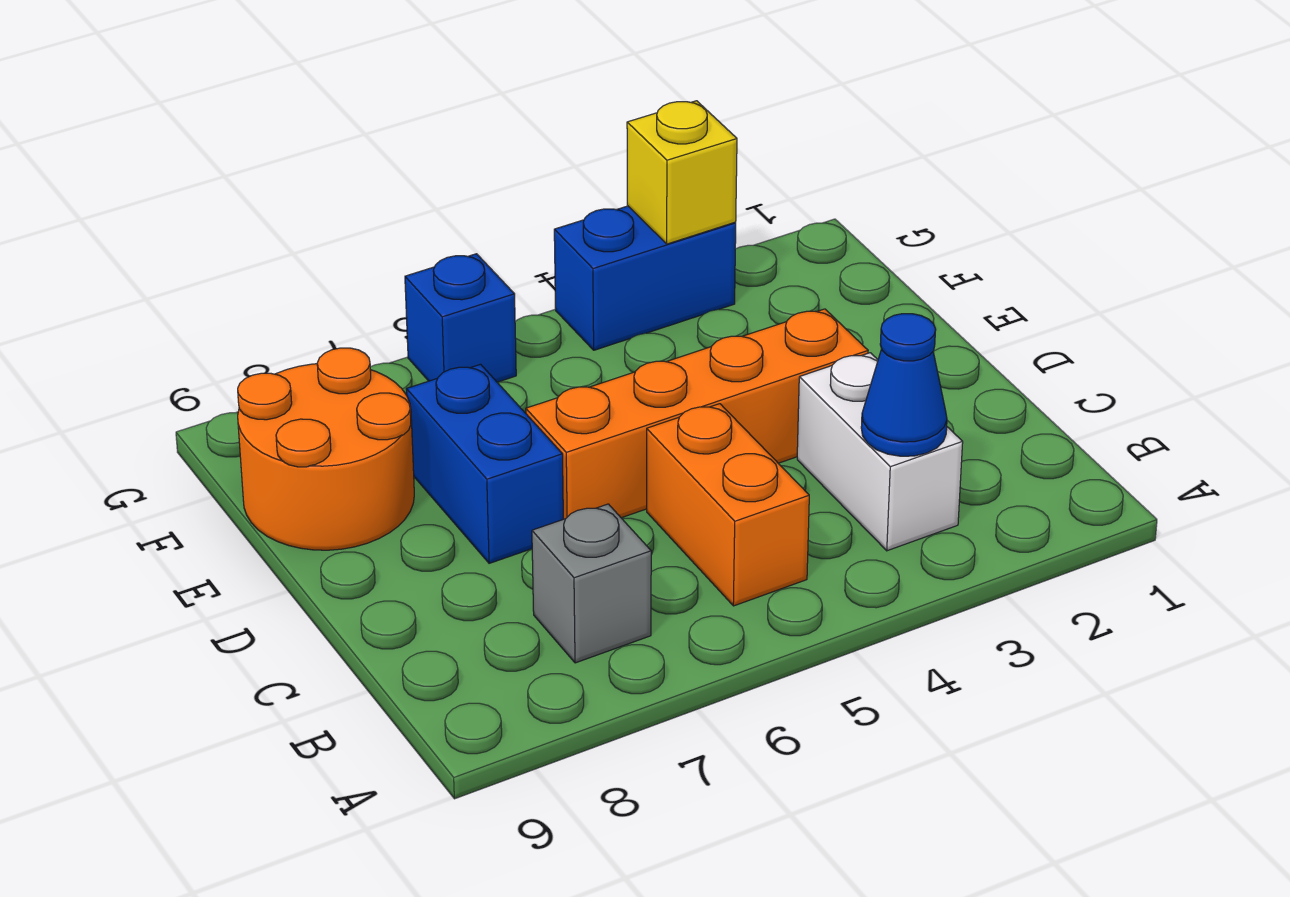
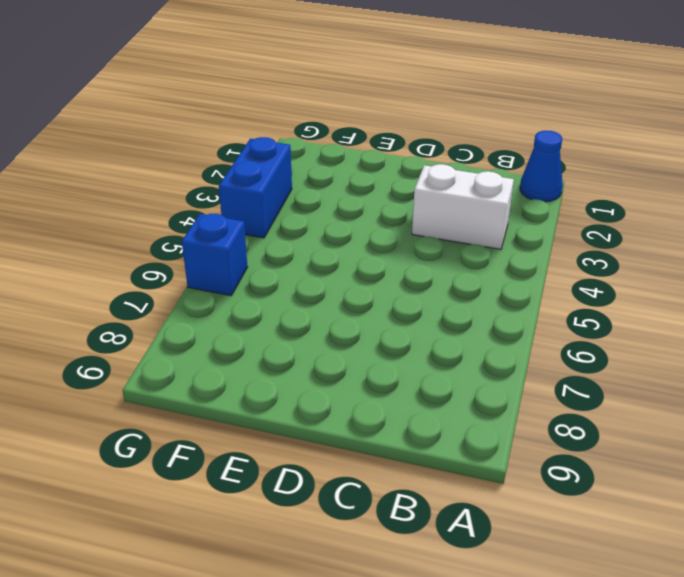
blue cone A1 level 1 -> blue cone B3 level 2
none -> orange brick B5:C5 level 1
none -> grey brick B7 level 1

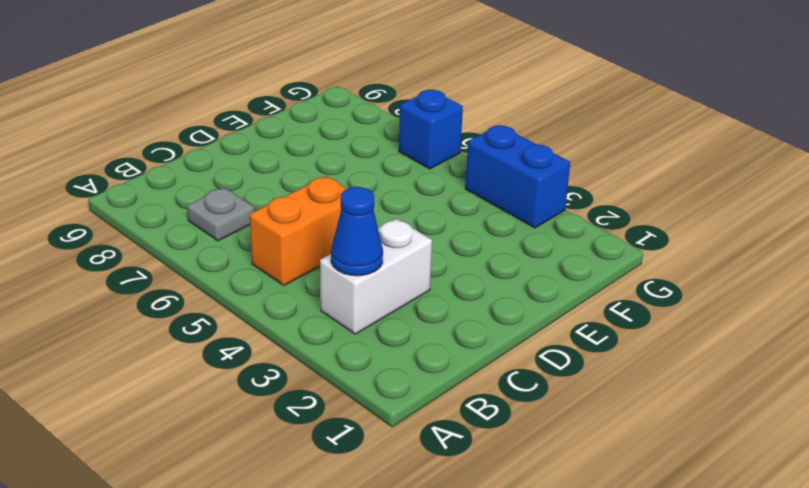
grey plate B7 level 1 -> grey brick B7 level 1
none -> orange brick D3:D6 level 1
none -> blue brick D7:E7 level 1

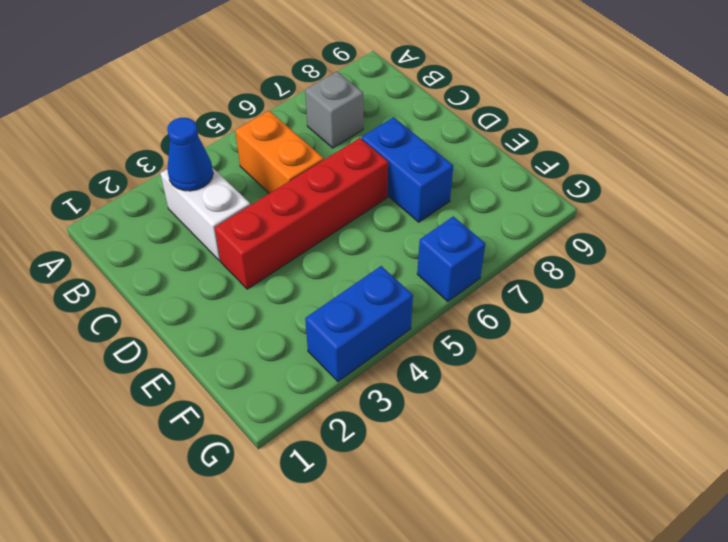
red brick D3:D6 level 1 -> orange brick D3:D6 level 1
none -> orange round brick E8:F9 level 1
none -> yellow brick G3 level 2

